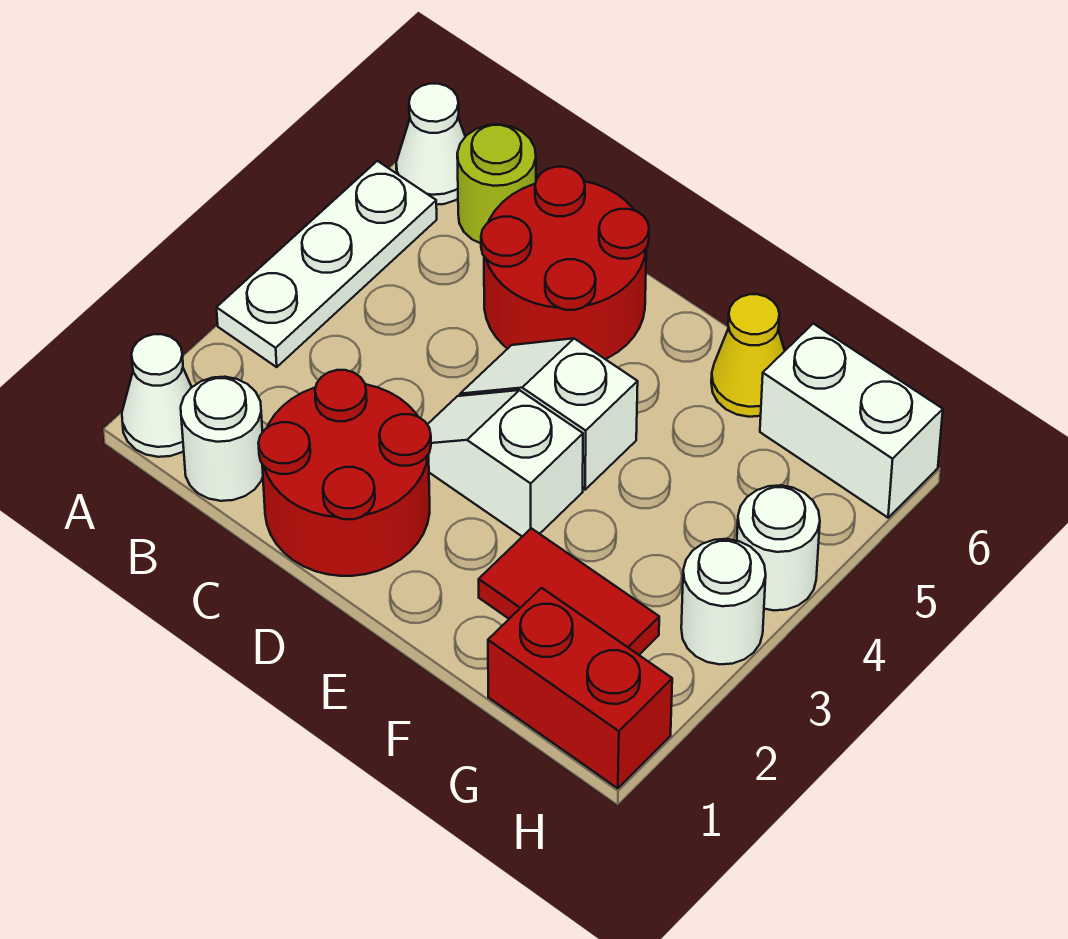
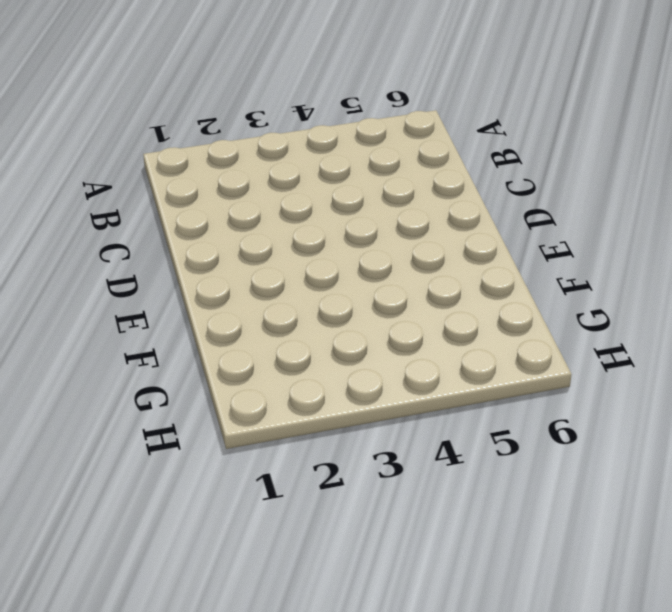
none -> white cone A1 level 1
none -> white plate A3:A5 level 1
none -> white cone A6 level 1

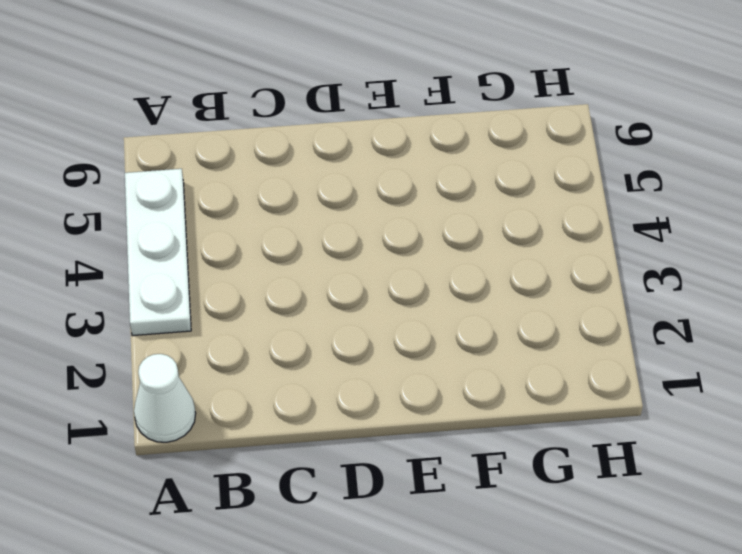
none -> white cone A6 level 1
none -> white round brick B1 level 1
none -> lime round brick B6 level 1

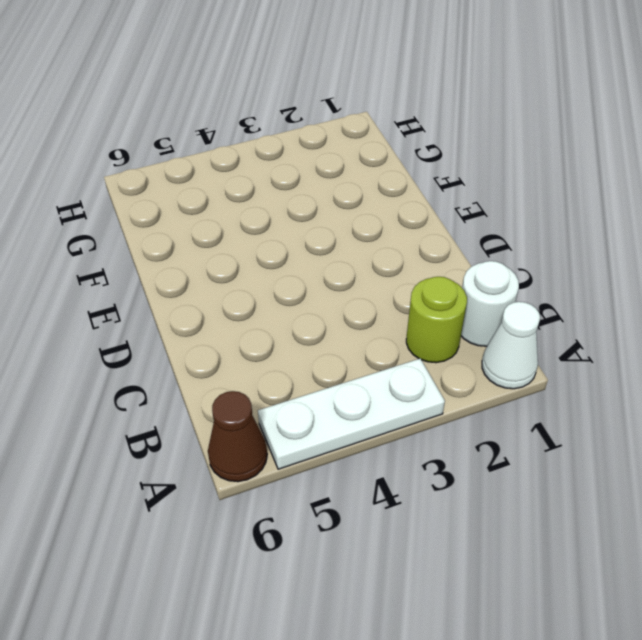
brown cone A6 level 1 -> white cone A6 level 1
lime round brick B2 level 1 -> lime round brick B6 level 1
none -> red round brick C1:D2 level 1
none -> red round brick C5:D6 level 1
none -> white slope D3:E3 level 1 top E

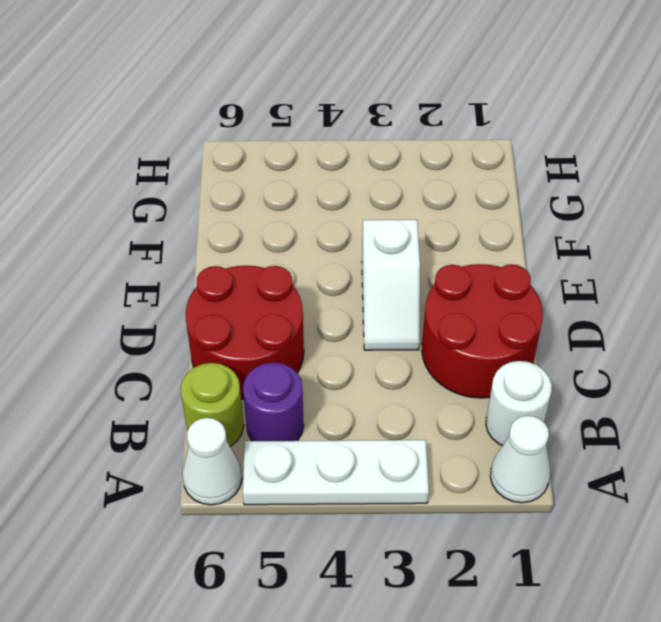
purple round brick B5 level 1 -> none
none -> white slope D4:E4 level 1 top E
none -> red tile F2:G2 level 1
none -> yellow cone F6 level 1

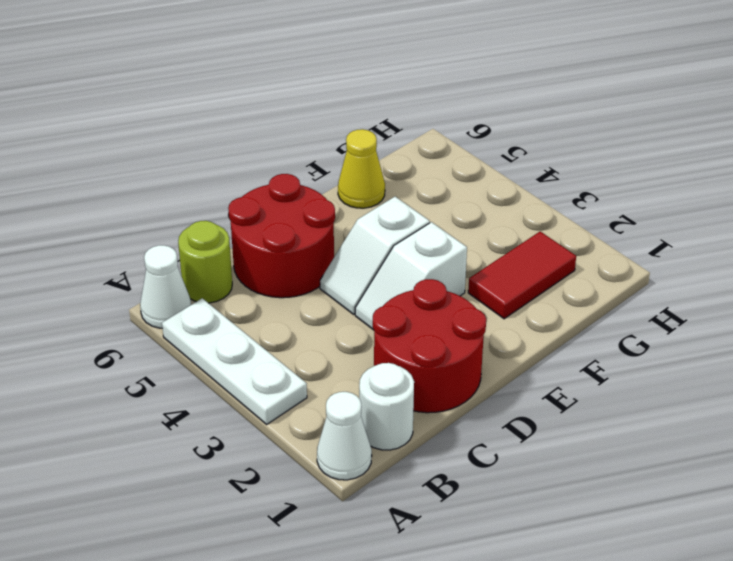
none -> red brick G1:H1 level 1
none -> white brick G6:H6 level 1
none -> white round brick H3 level 1

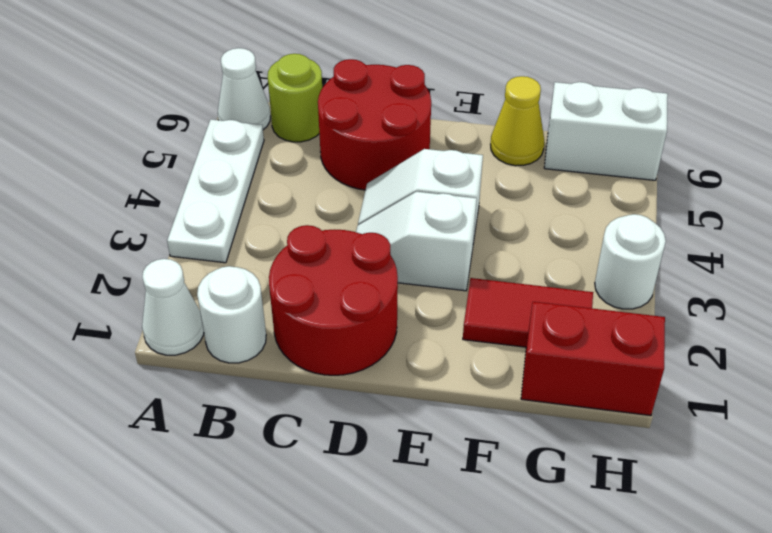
none -> white round brick H4 level 1

